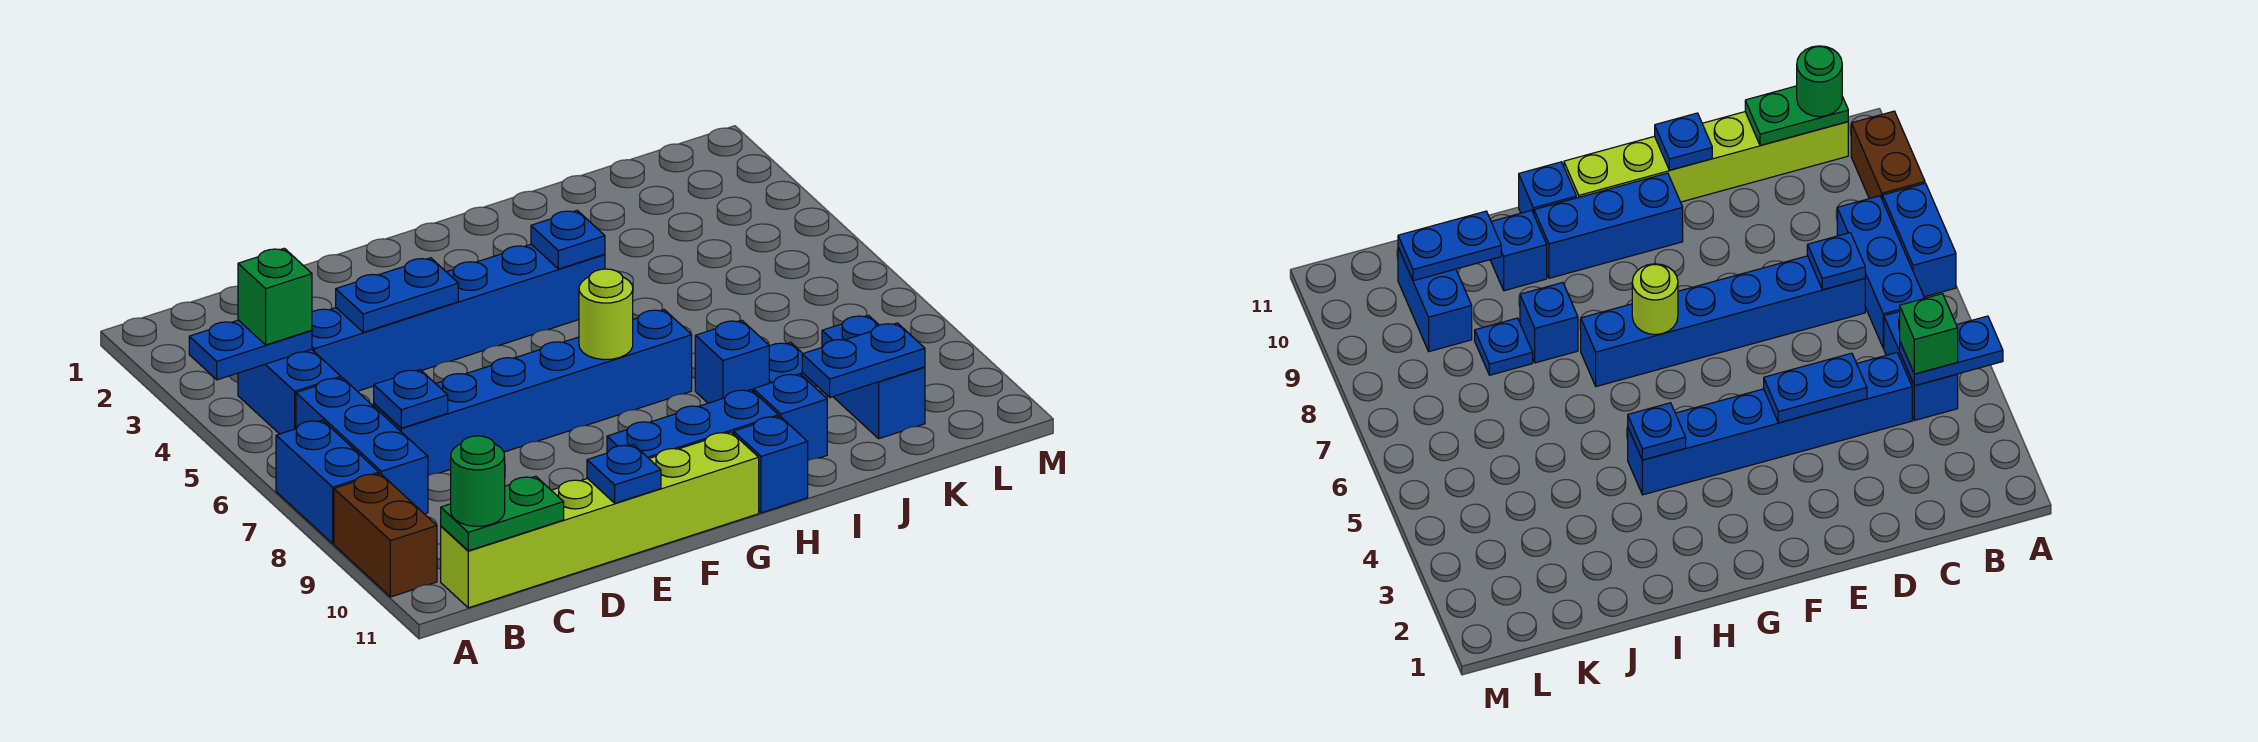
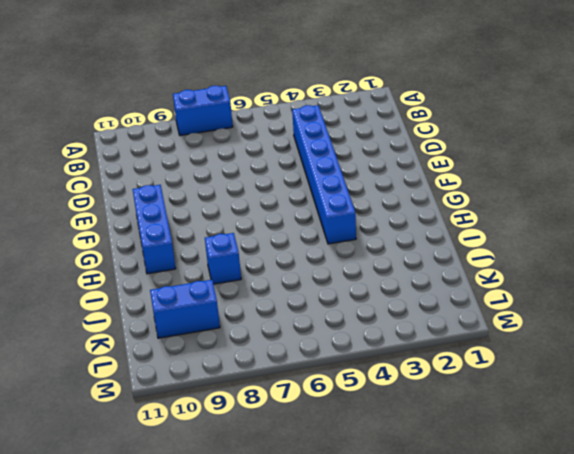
none -> brown brick A9:A10 level 1
none -> blue brick B4:B5 level 1
none -> blue brick B6:B8 level 1

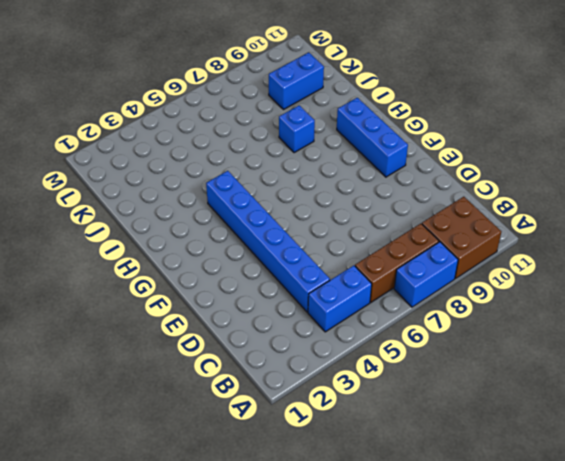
brown brick A9:B10 level 1 -> brown brick A9:A10 level 1
brown brick B6:B8 level 1 -> blue brick B6:B8 level 1
none -> lime brick B11:G11 level 1
none -> blue brick C7:H7 level 1
none -> blue brick H11 level 1

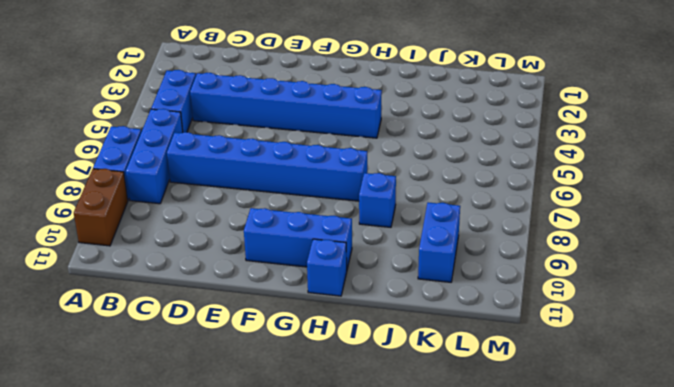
none -> lime brick B11:G11 level 1
none -> blue brick I10 level 1
none -> blue plate J8 level 1

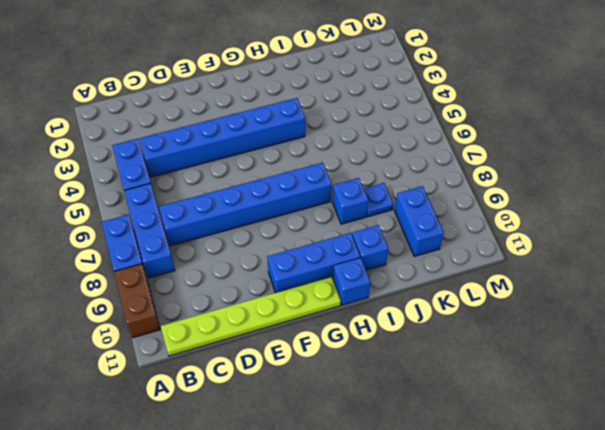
lime plate B11:G11 level 1 -> lime brick B11:G11 level 1
none -> blue plate A4:B4 level 2
none -> green plate B11:C11 level 2
none -> blue plate C7 level 2

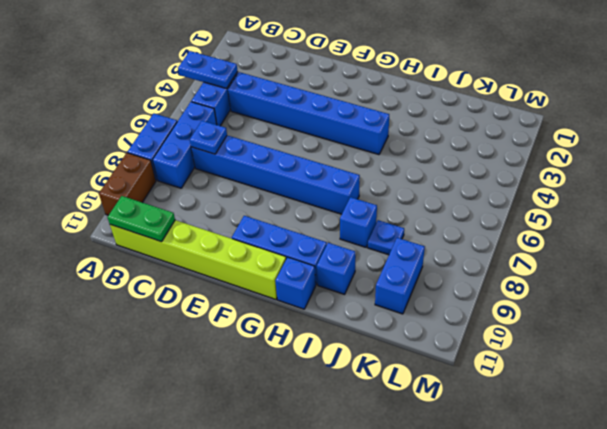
none -> blue plate D4:E4 level 2
none -> blue plate E11 level 2
none -> lime round brick G7 level 2

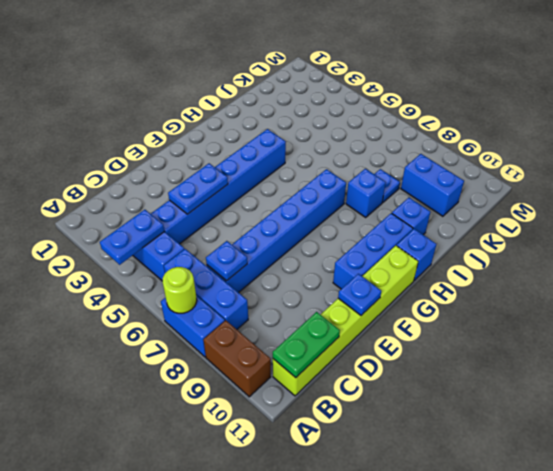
lime round brick A7 level 2 -> lime round brick G7 level 2
none -> blue plate H4 level 2
none -> blue plate J10:K10 level 2
none -> green brick B4 level 3

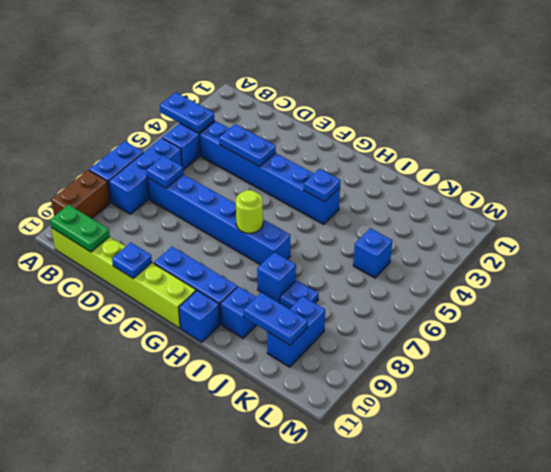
blue brick K5 level 1 -> none
none -> green brick B4 level 3
none -> green round brick B11 level 3

